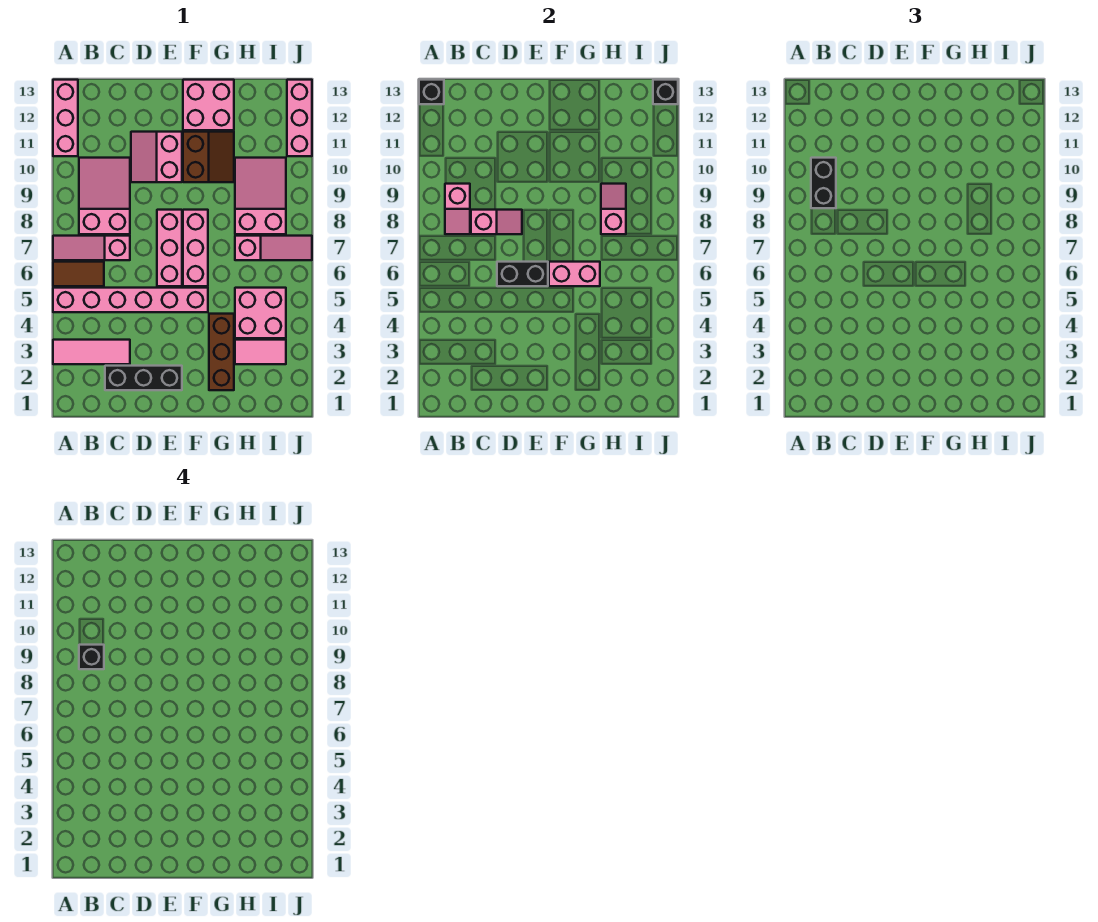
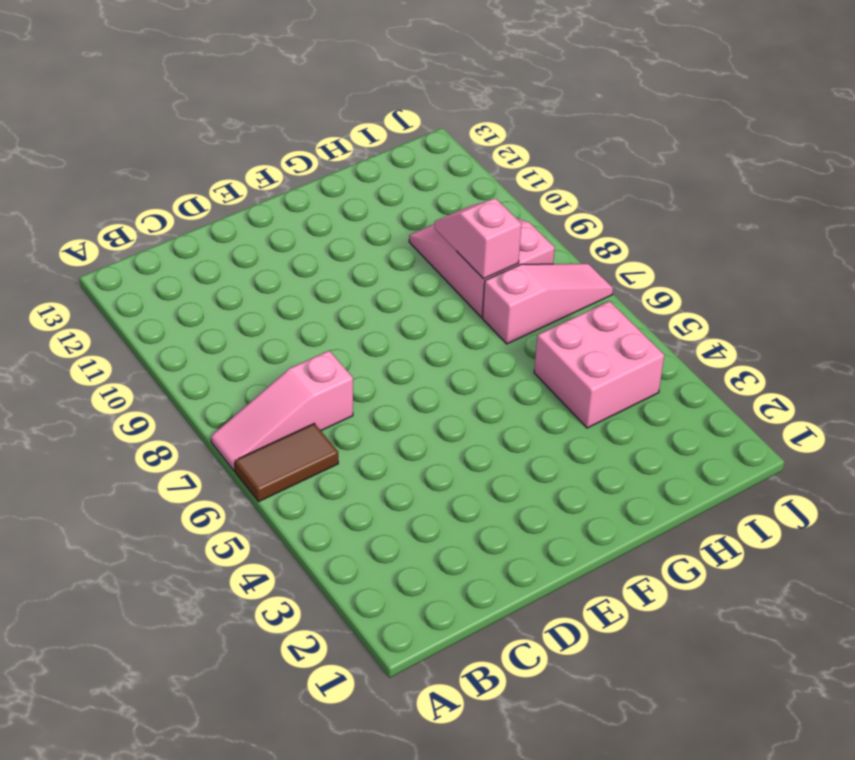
none -> pink tile A3:C3 level 1
none -> pink brick A5:F5 level 1
none -> pink brick A11:A13 level 1

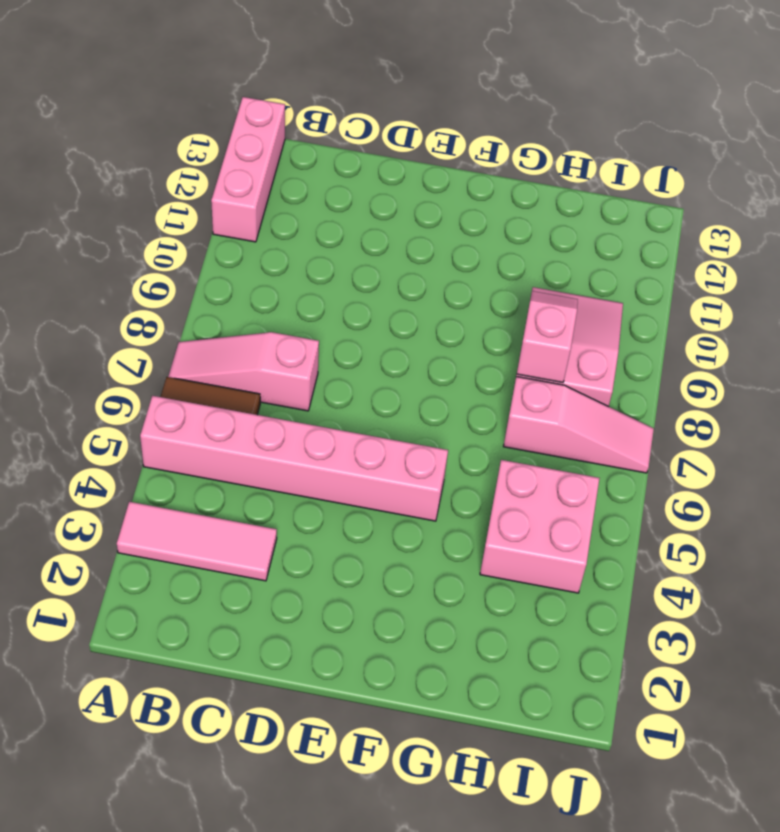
none -> pink slope B8:C10 level 1 top 8
none -> black brick C2:E2 level 1
none -> pink slope D10:E11 level 1 top E

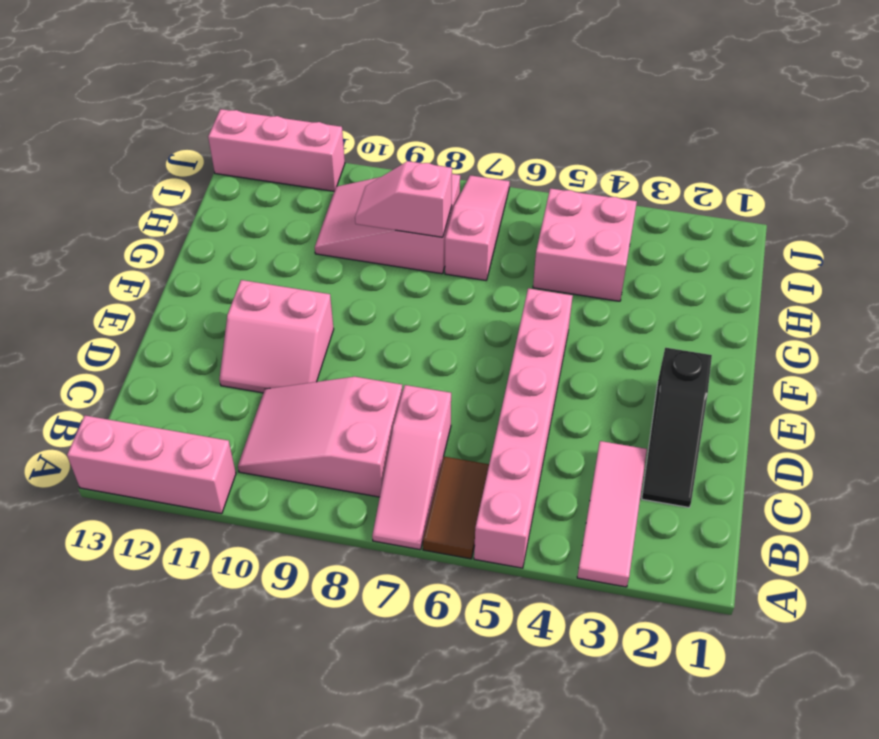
black slope C2:E2 level 1 top E -> black brick C2:E2 level 1
none -> pink brick E6:E8 level 1
none -> pink brick F6:F8 level 1
none -> brown slope F10:G11 level 1 top F

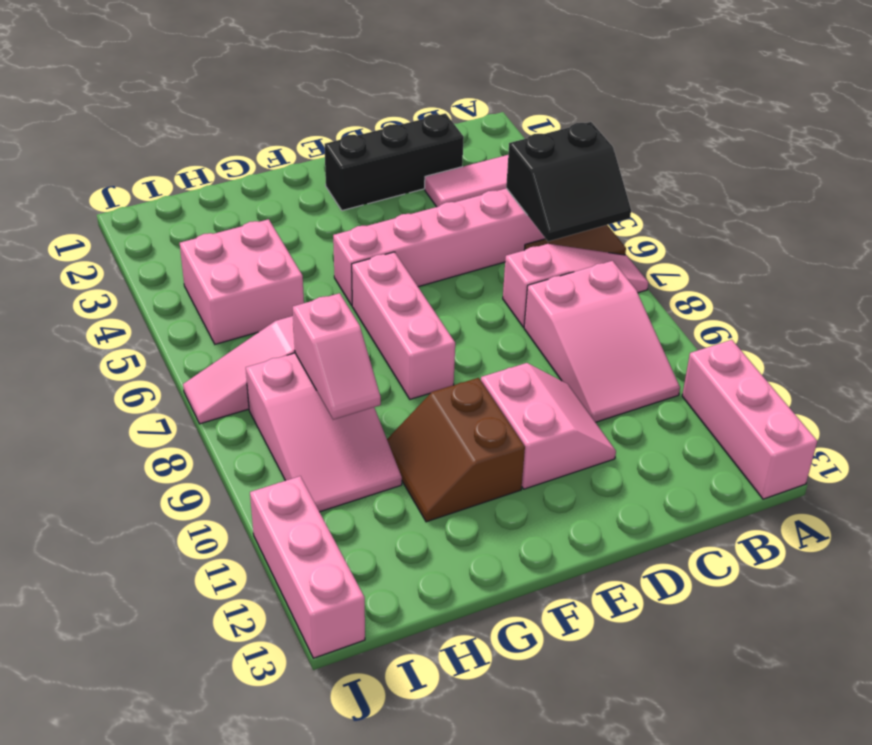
black slope A5:B6 level 2 top 5 -> none
none -> pink brick E6:E8 level 1
none -> pink brick F12:G13 level 1
none -> brown brick G2:G4 level 1

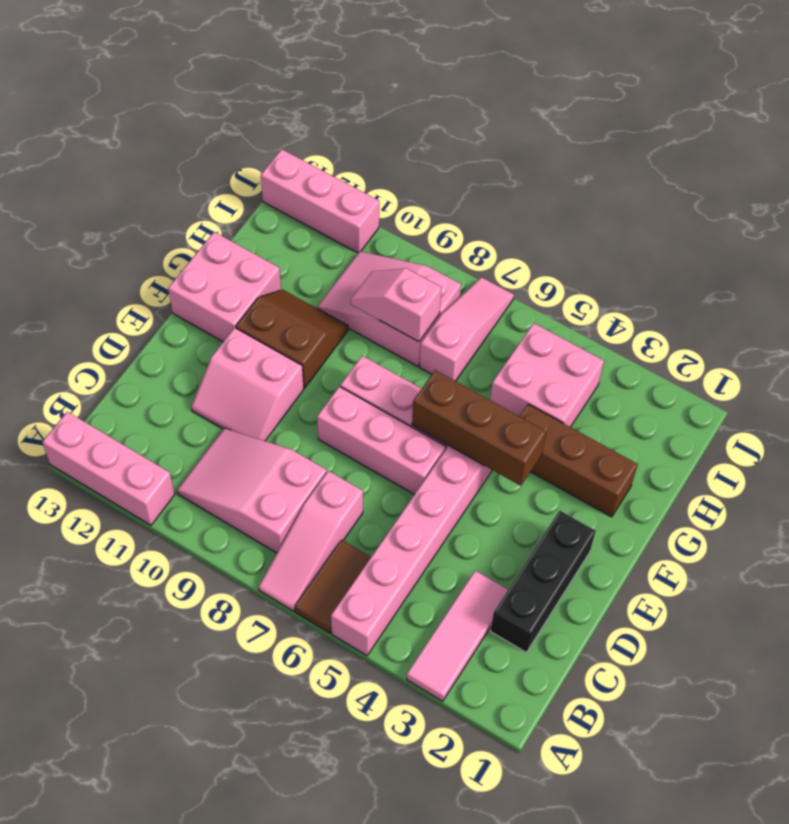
brown brick F4:F6 level 2 -> pink brick F6:G6 level 2
none -> pink tile H3:I3 level 1
none -> black brick A13 level 2
none -> pink slope B8:B9 level 2 top 9

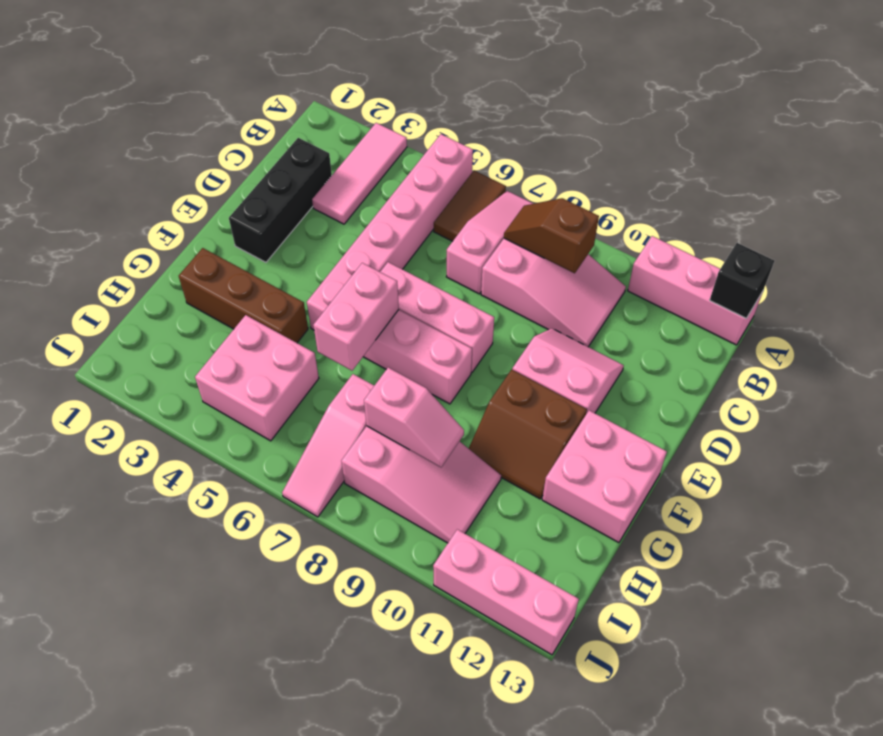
brown slope B8:B9 level 2 top 9 -> pink slope B8:B9 level 2 top 9
none -> pink tile H3:I3 level 1
none -> pink slope C8:D8 level 2 top C
none -> black brick D6:E6 level 2

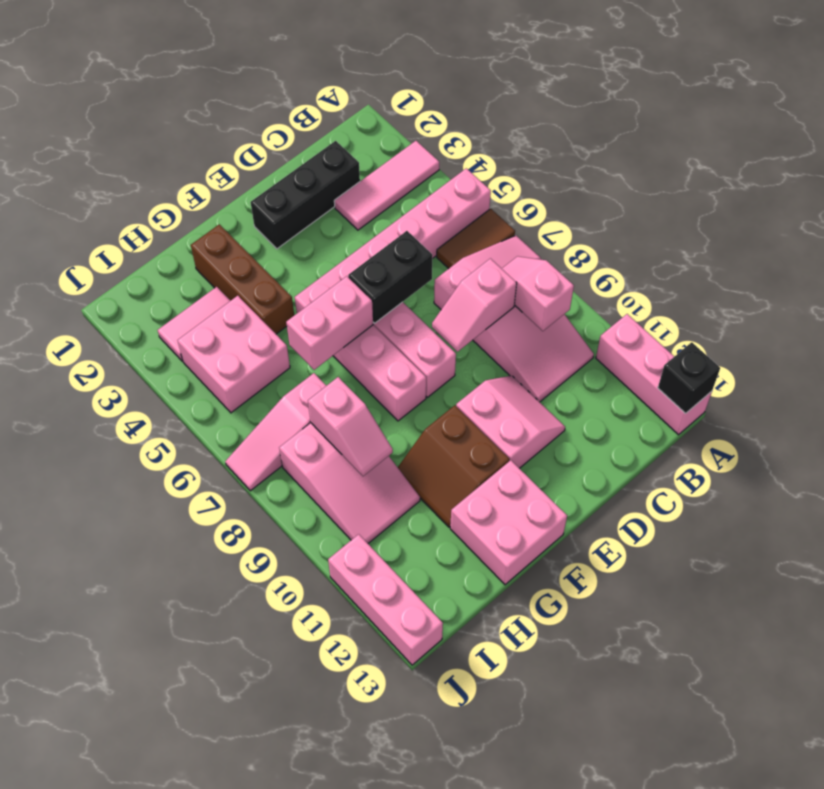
none -> black brick J13 level 2
none -> black brick B9:B10 level 3
none -> black brick B9 level 4

